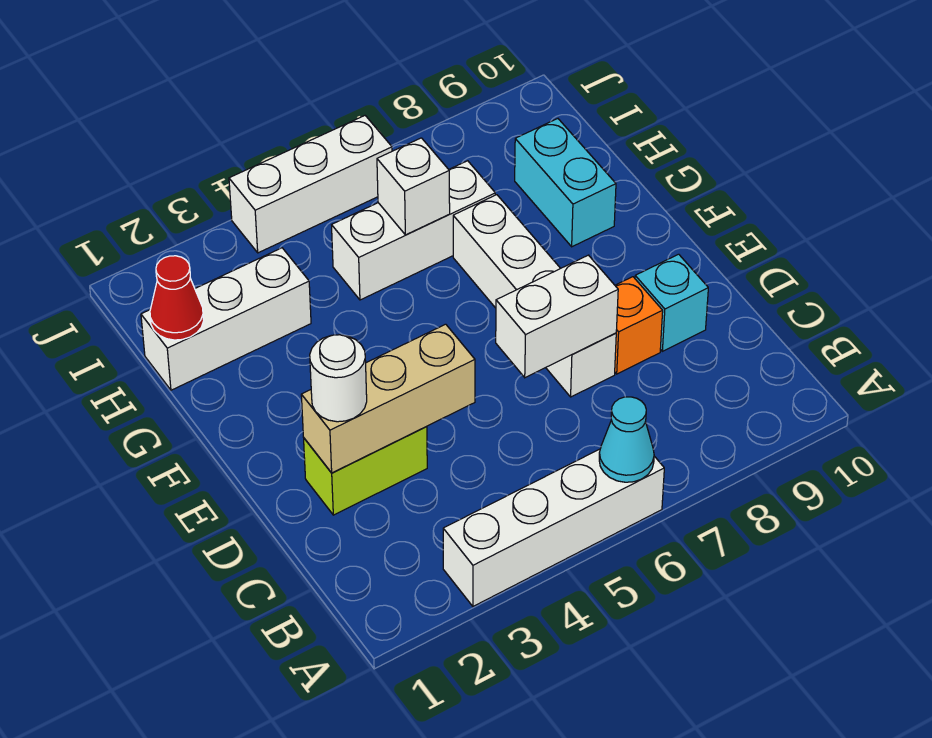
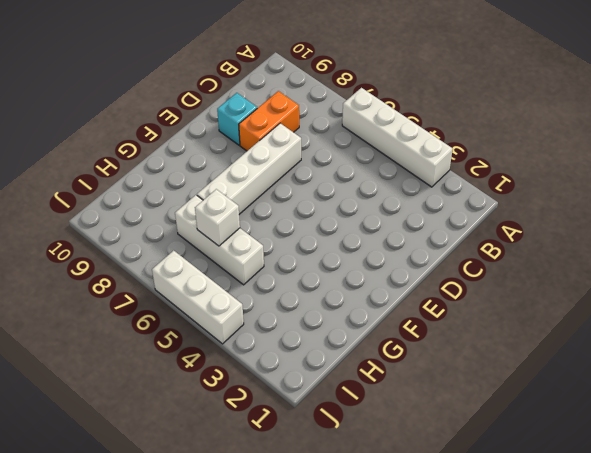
orange brick C8:D8 level 1 -> orange brick D8 level 1
none -> lime brick D2:D3 level 1
none -> cyan brick G9:H9 level 1
none -> white brick H1:H3 level 1

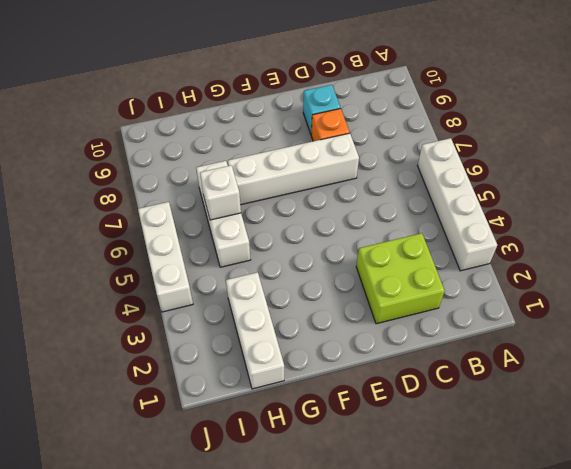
lime brick C2:D3 level 1 -> lime brick D2:D3 level 1
none -> cyan brick G9:H9 level 1
none -> cyan cone A6 level 2
none -> tan brick D2:D4 level 2

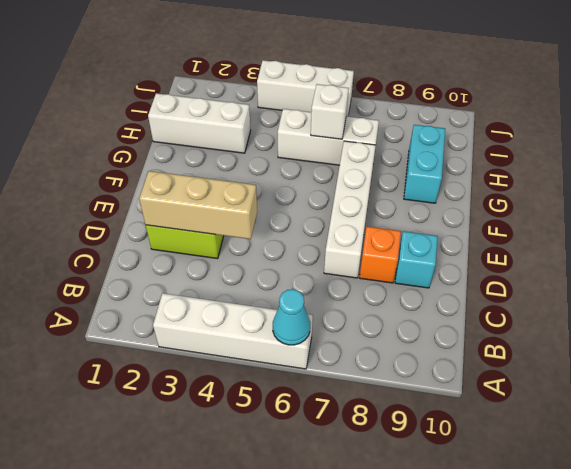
none -> white brick D6:D7 level 2
none -> red cone H1 level 2
none -> white round brick D2 level 3

